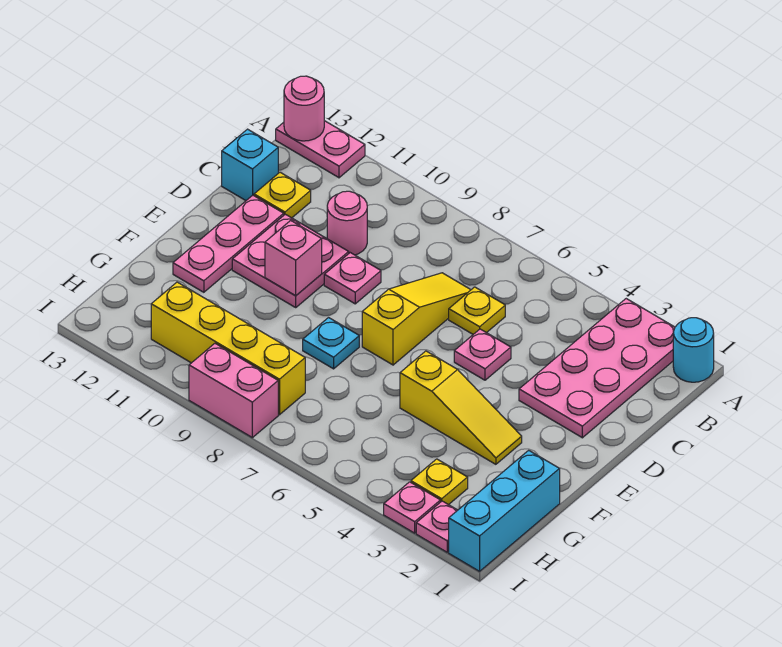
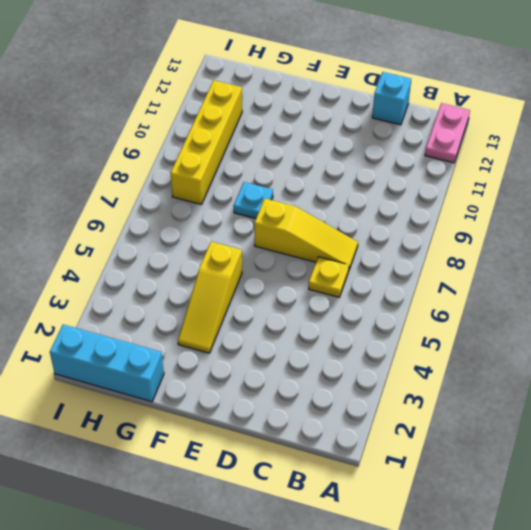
none -> cyan round brick A1 level 1
none -> pink plate A2:D3 level 1
none -> pink round brick C10 level 1

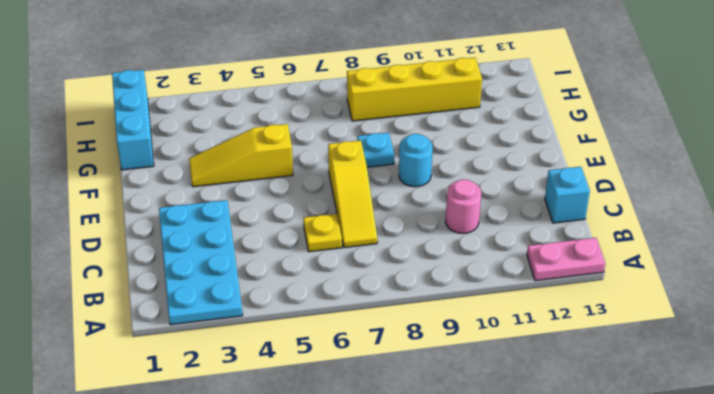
cyan plate A2:D3 level 1 -> pink plate A2:D3 level 1
cyan round brick E9 level 1 -> cyan round brick A1 level 1
none -> yellow plate C12 level 1
none -> pink plate D5 level 1
none -> pink plate D9 level 1

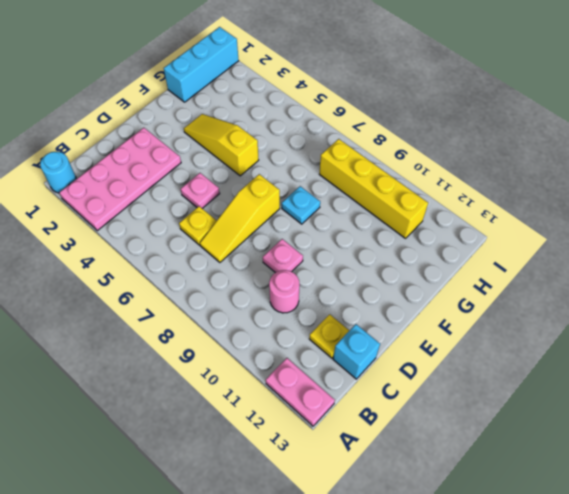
none -> pink plate D10:E11 level 1
none -> pink plate D12:F12 level 1
none -> yellow plate H3 level 1

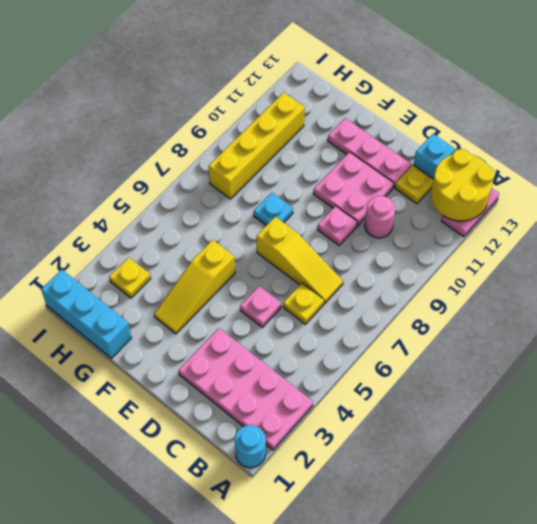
yellow round brick A12:B13 level 2 -> pink round brick A13 level 2
none -> pink plate I2 level 1
none -> pink plate I3 level 1
none -> pink brick I8:I9 level 1

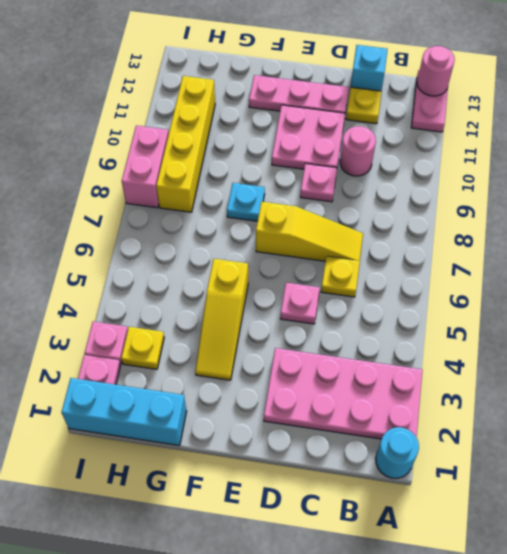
none -> pink brick E10 level 2

